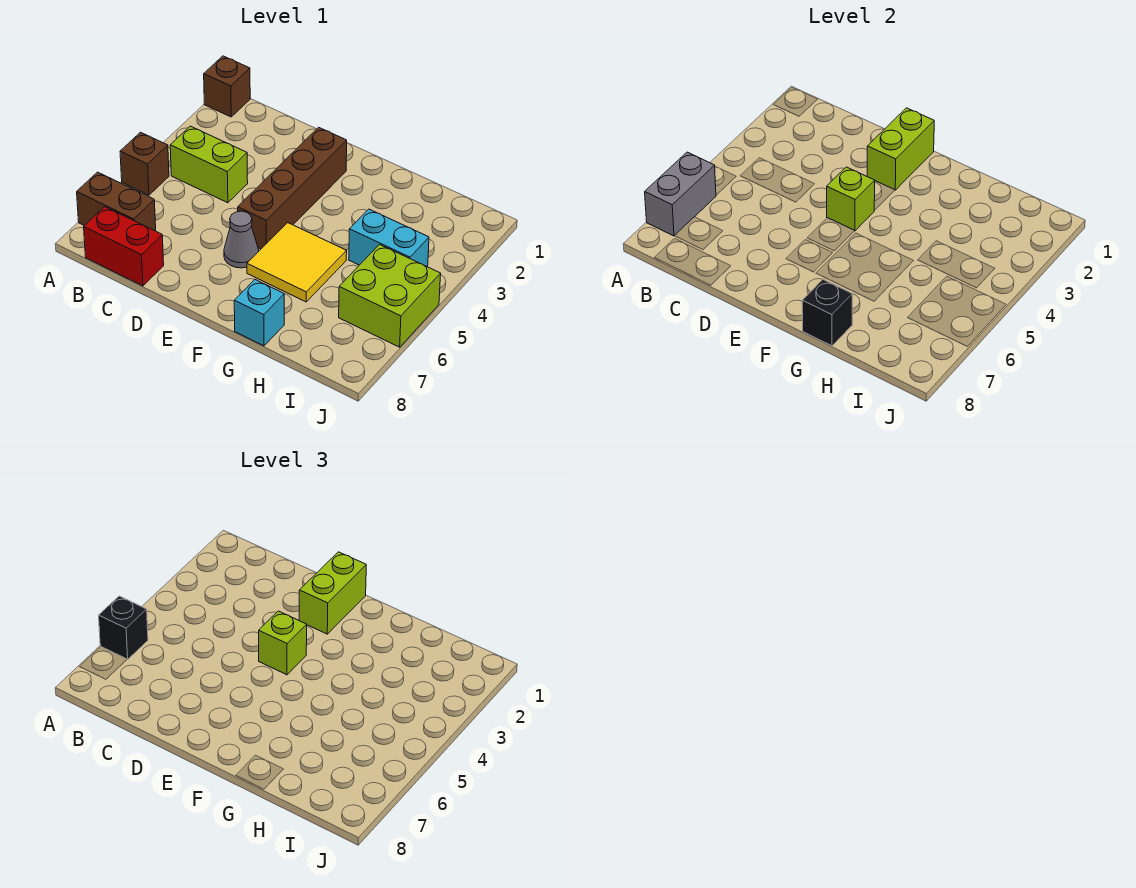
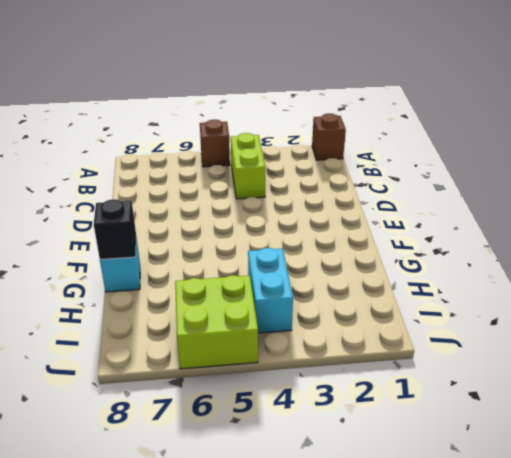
none -> brown brick A7:B7 level 1
none -> red brick B8:C8 level 1
none -> brown brick E2:E5 level 1

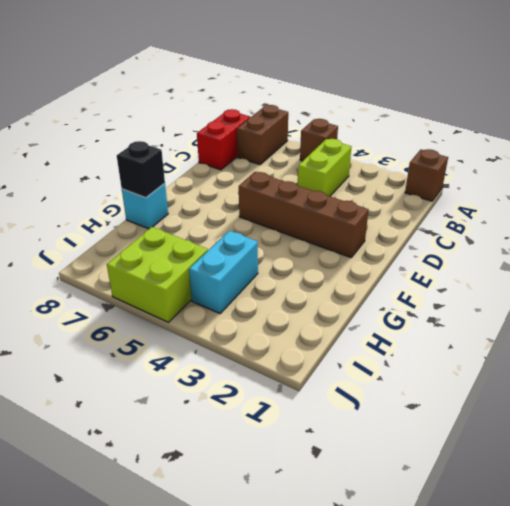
none -> grey cone E6 level 1
none -> yellow tile F5:G6 level 1
none -> grey brick A6:A7 level 2

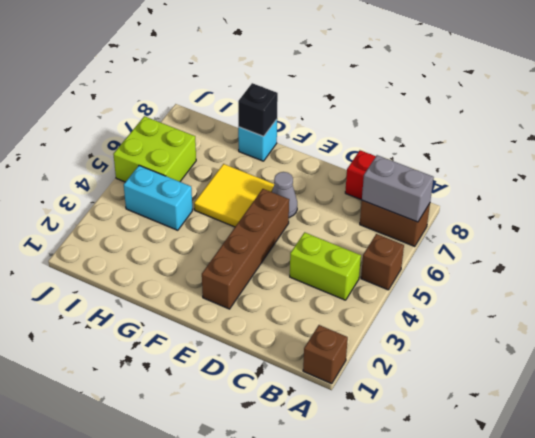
grey brick A7:B7 level 2 -> grey brick A6:A7 level 2
none -> lime brick E1:E2 level 2
none -> lime brick E4 level 2
none -> black brick A6 level 3

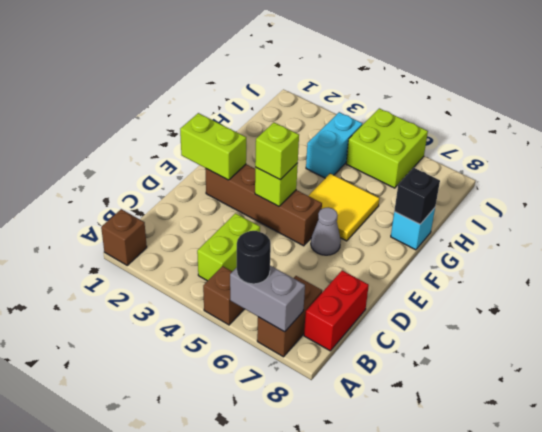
black round brick A6 level 3 -> black brick A6 level 3
none -> lime brick E1:E2 level 3

